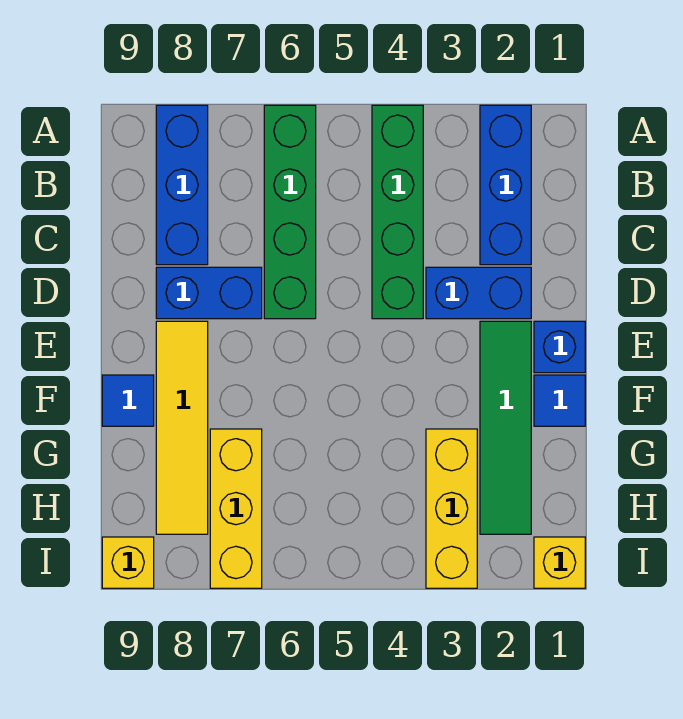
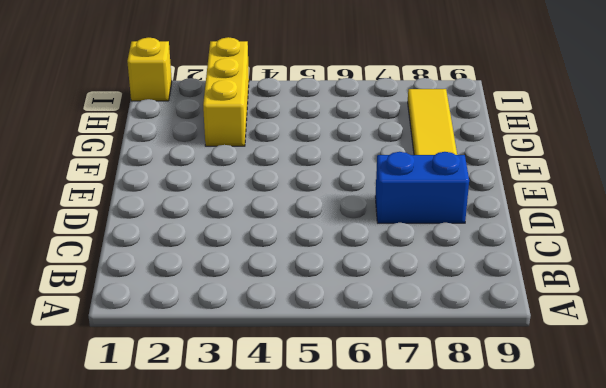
none -> blue brick A2:C2 level 1
none -> green brick A4:D4 level 1
none -> green brick A6:D6 level 1

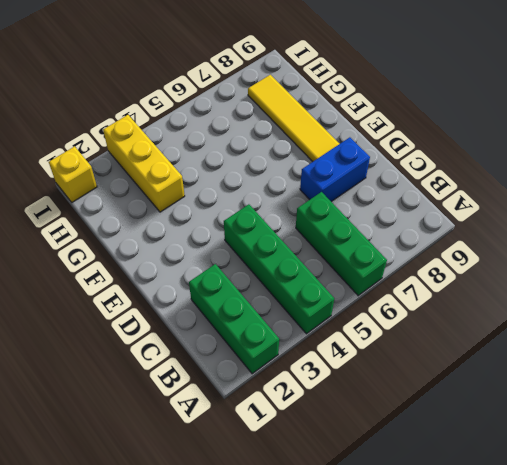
green brick A2:C2 level 1 -> blue brick A2:C2 level 1
green brick A6:C6 level 1 -> green brick A6:D6 level 1
none -> blue brick A8:C8 level 1
none -> blue brick D2:D3 level 1
none -> blue brick E1 level 1

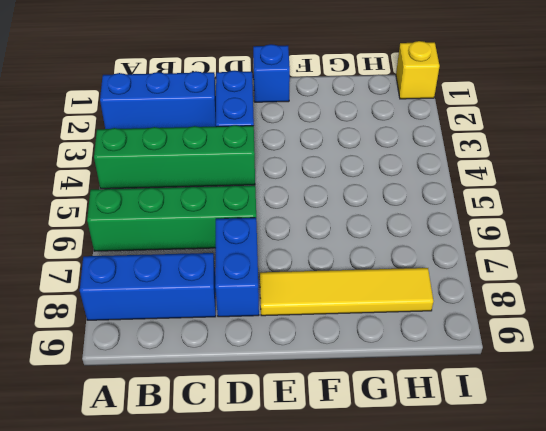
none -> green tile E2:H2 level 1
none -> blue tile F1 level 1
none -> blue tile F9 level 1

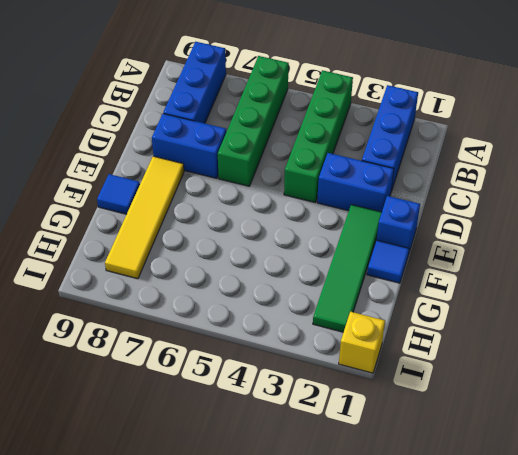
none -> yellow brick G3:I3 level 1
none -> yellow brick G7:I7 level 1
none -> yellow brick I9 level 1

